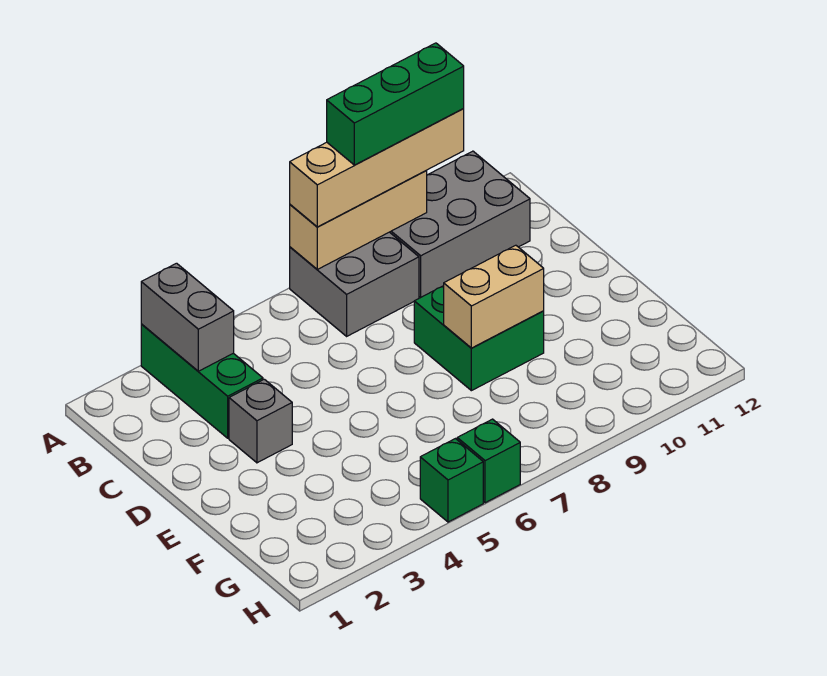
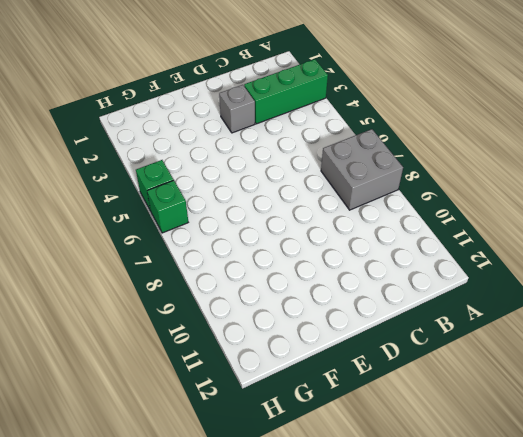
none -> grey brick A9:B11 level 1
none -> green brick D8:E9 level 1
none -> grey brick A3:B3 level 2

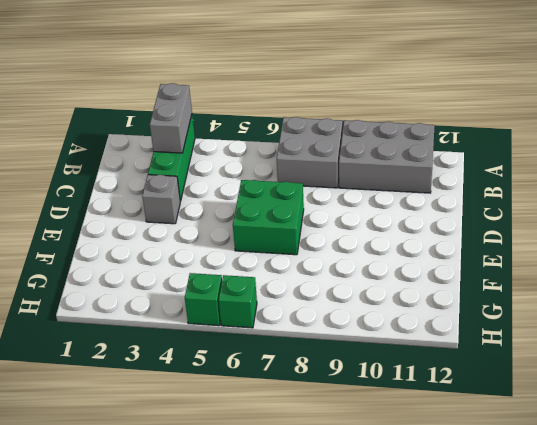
green brick D6:E7 level 1 -> green brick D8:E9 level 1
none -> tan brick A7:A9 level 2
none -> tan brick E8:E9 level 2
none -> tan brick A7:A10 level 3

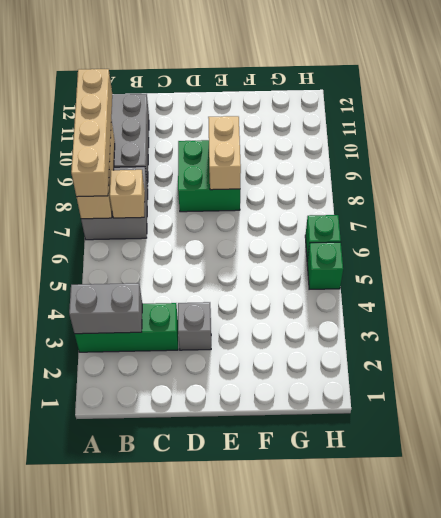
tan brick B7 level 2 -> none
none -> green brick A8:A10 level 4

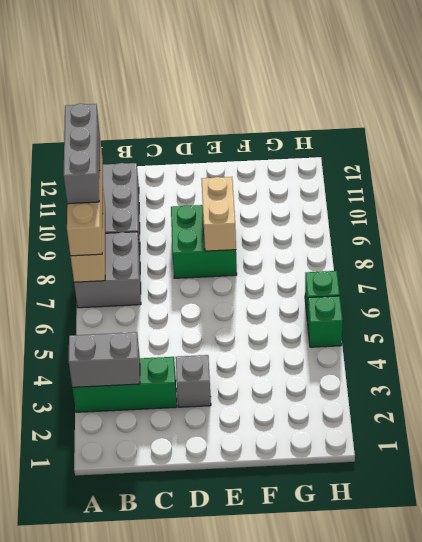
grey brick A8:A10 level 4 -> green brick A8:A10 level 4

